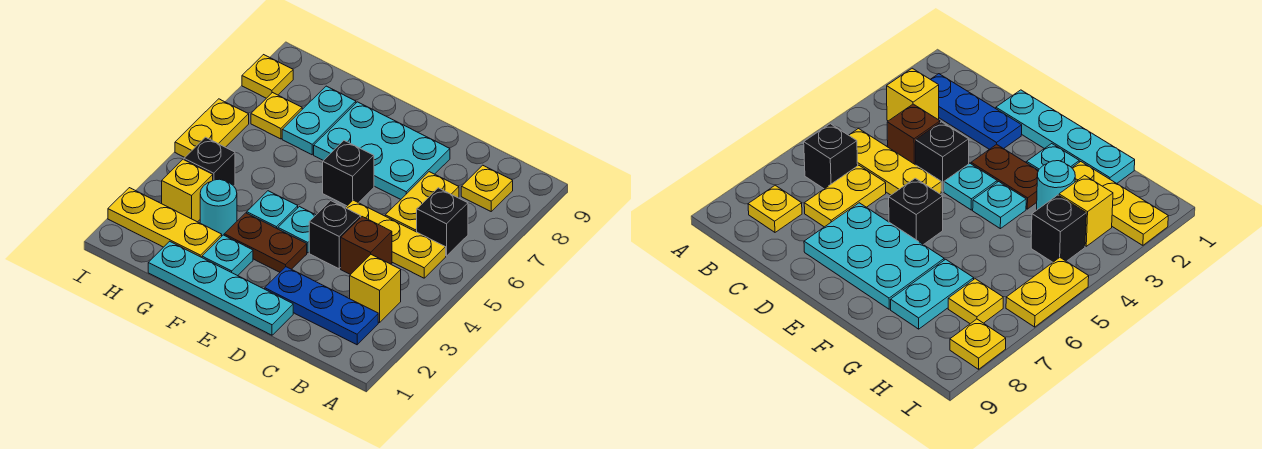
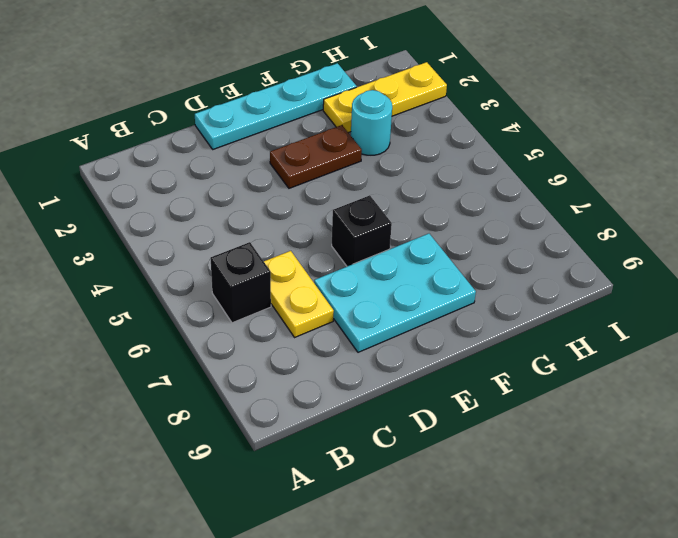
none -> blue plate B2:D2 level 1
none -> yellow brick B3 level 1
none -> yellow plate B5:D5 level 1

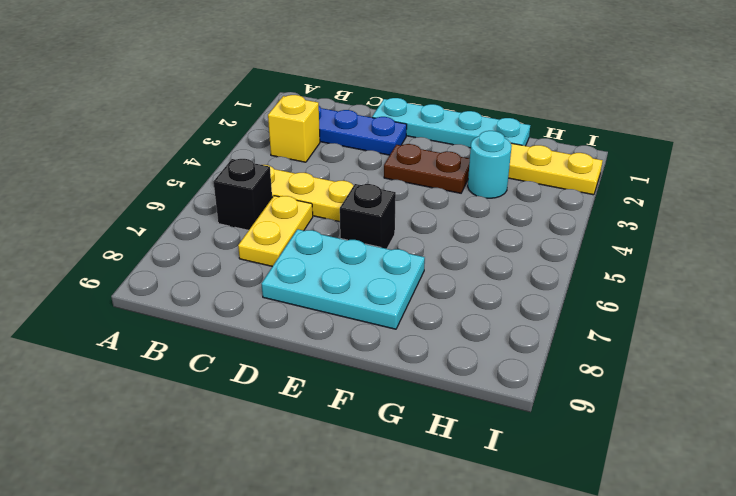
none -> yellow plate B8 level 1
none -> brown brick C4 level 1
none -> black brick D4 level 1

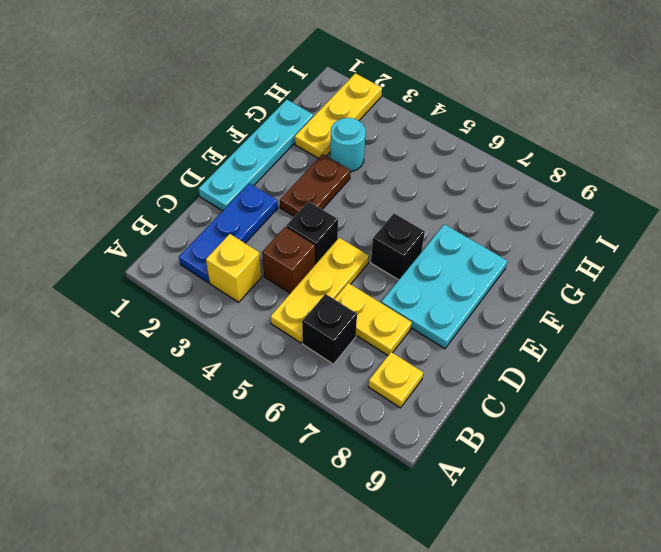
none -> cyan plate E4 level 1
none -> cyan plate F2 level 1
none -> cyan plate F4 level 1

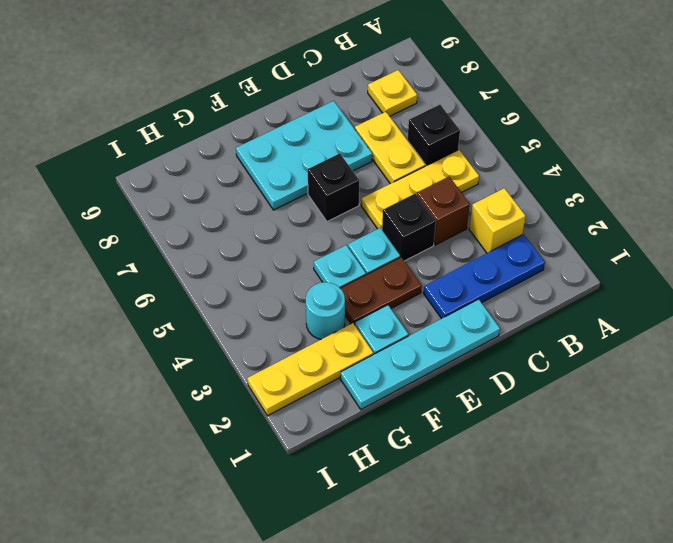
none -> cyan plate G7:G8 level 1
none -> yellow brick H3 level 1
none -> black brick H4 level 1

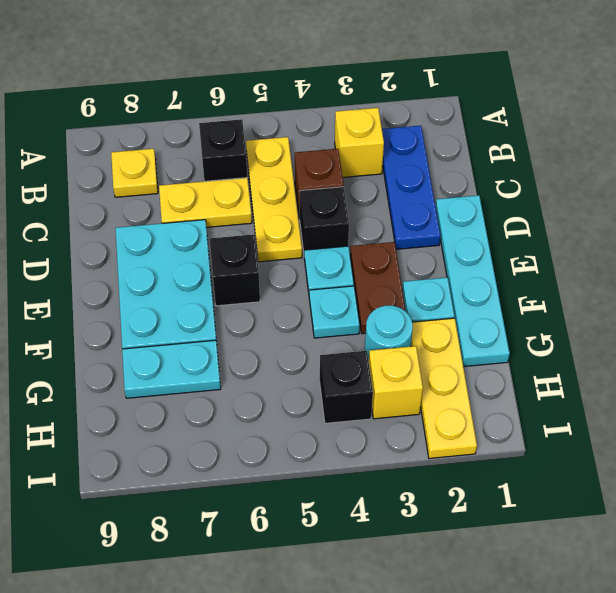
none -> yellow plate H7 level 1
none -> yellow plate I5:I6 level 1
none -> yellow plate I8 level 1

